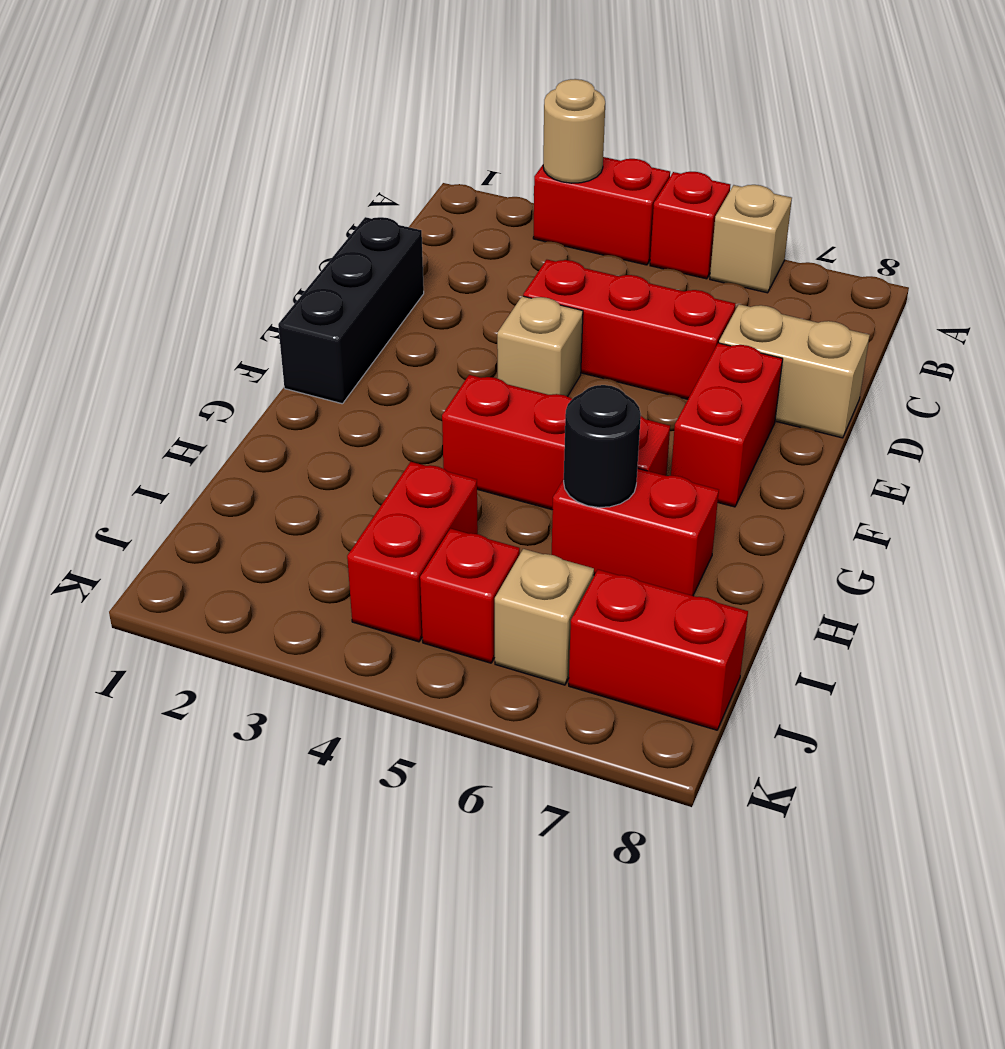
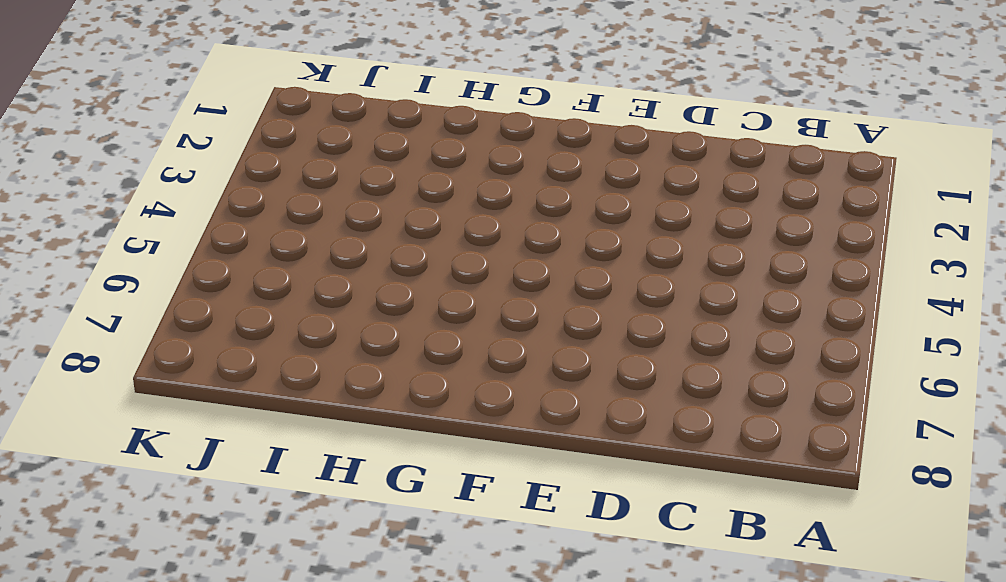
none -> red brick A3:A4 level 1
none -> red brick A5 level 1
none -> tan brick A6 level 1

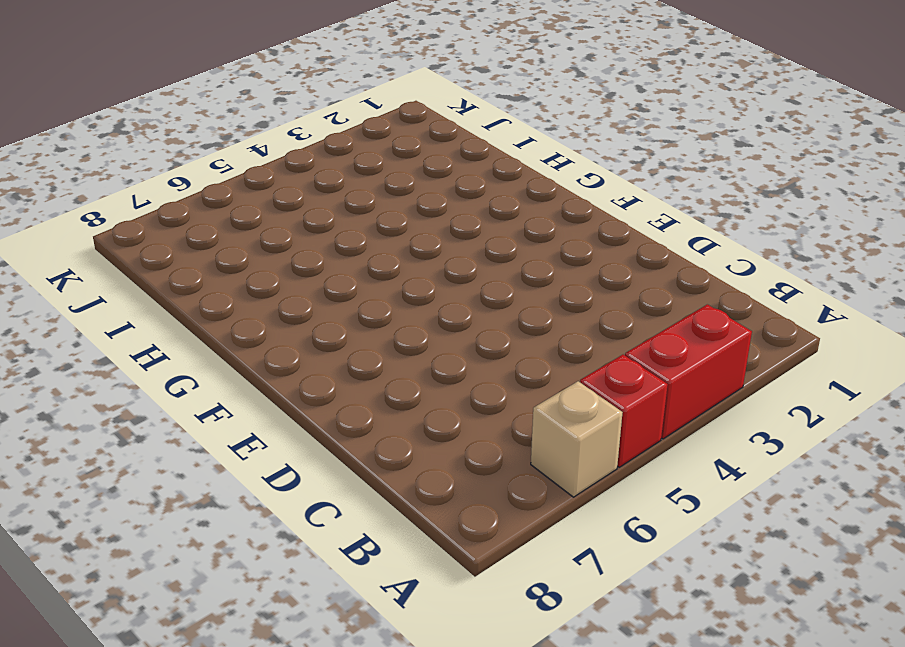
none -> black brick D1:F1 level 1
none -> red brick D4:D6 level 1
none -> tan brick D7:D8 level 1

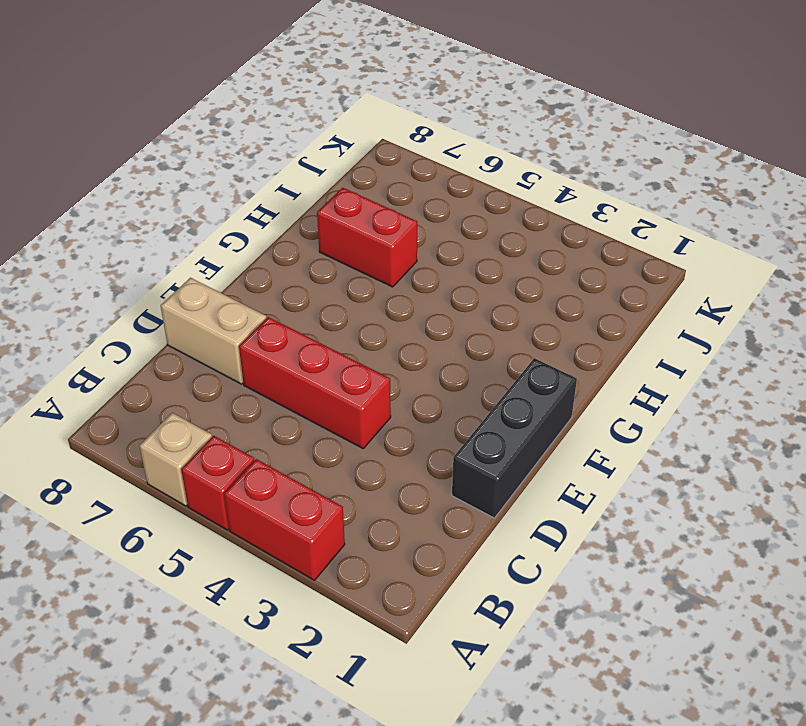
none -> tan brick E4 level 1
none -> red brick E7:F7 level 1
none -> red brick G4:G6 level 1

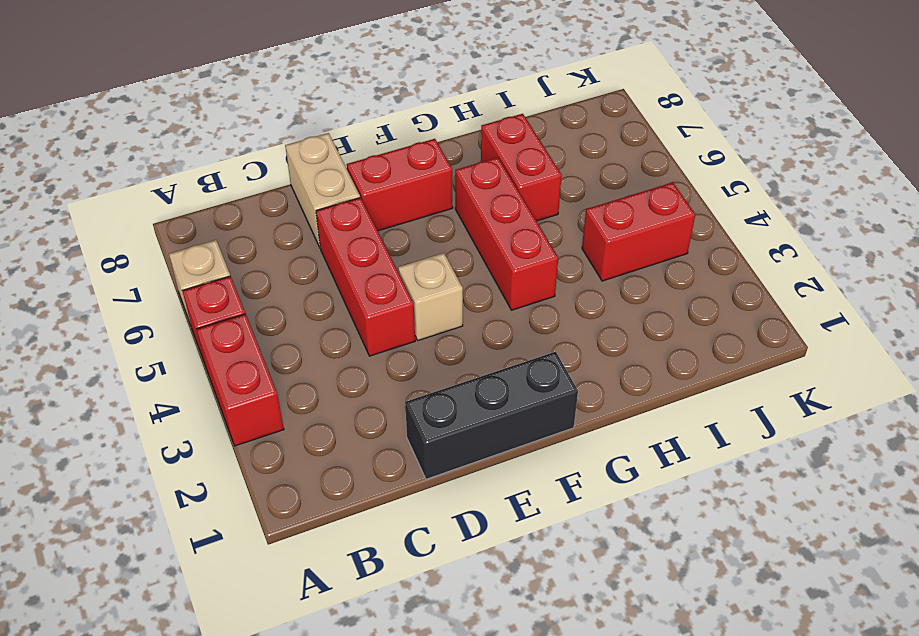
none -> red brick J5 level 1
none -> tan brick J6 level 1
none -> red brick J7:J8 level 1

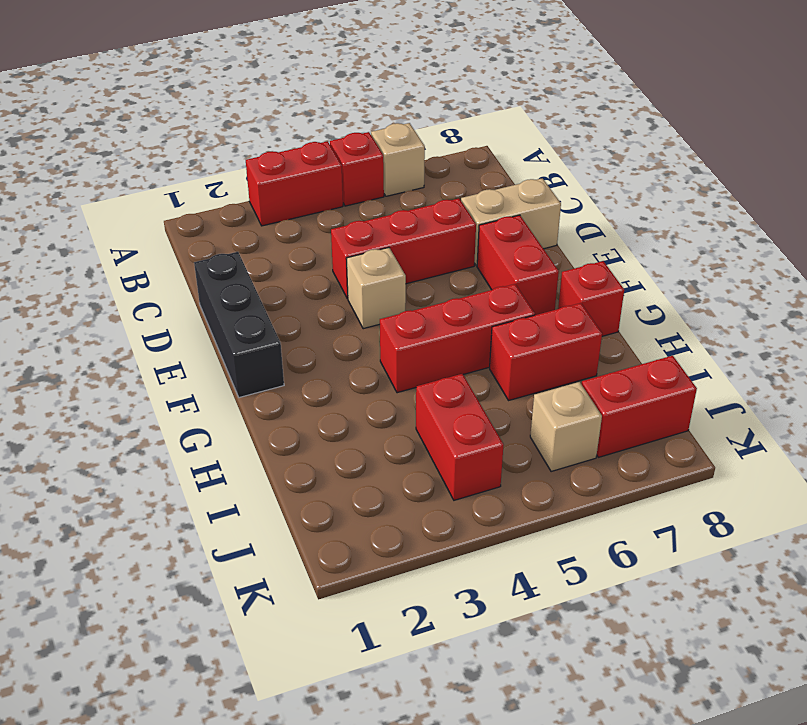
red brick G8 level 1 -> red brick J5 level 1
none -> tan round brick A3 level 2
none -> black round brick H6 level 2

